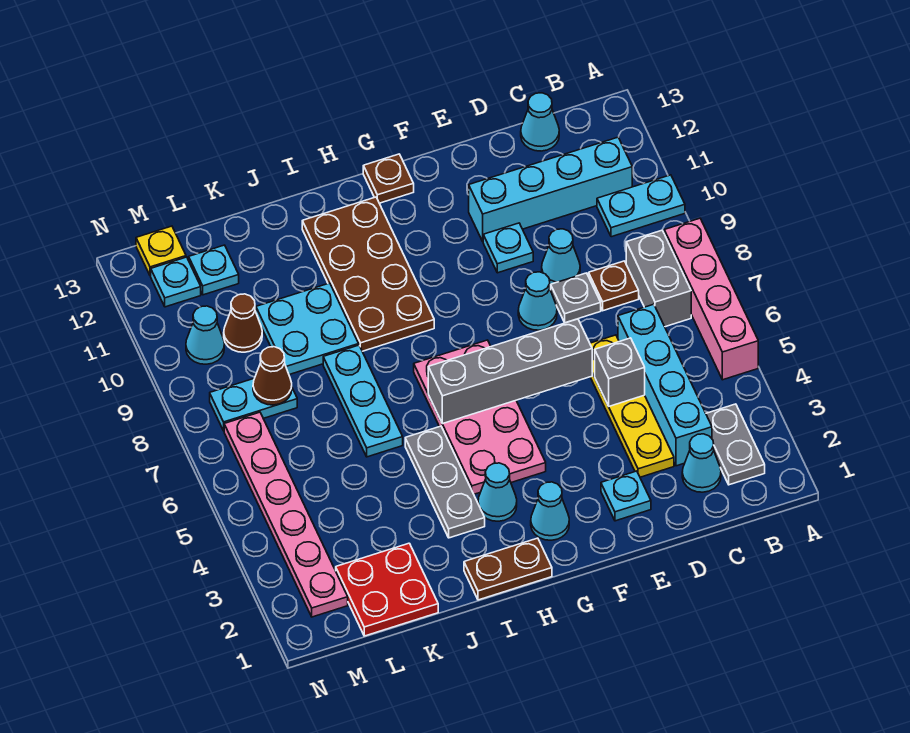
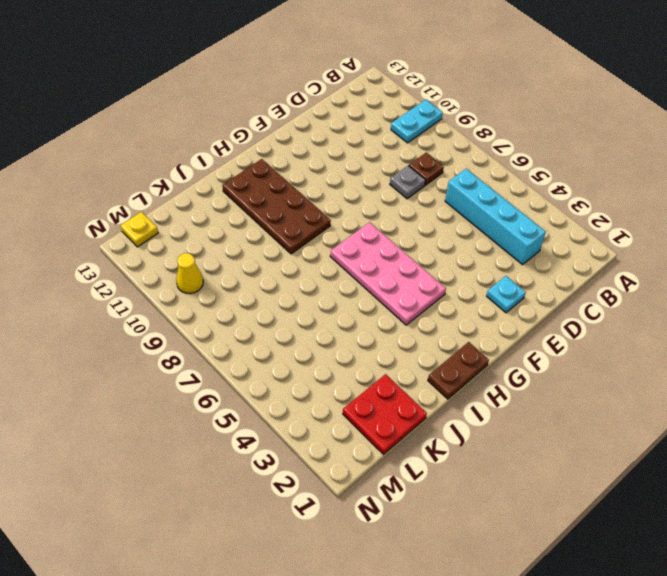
yellow cone M10 level 1 -> cyan cone M10 level 1
none -> pink brick A5:A8 level 1
none -> grey plate B2:B3 level 1
none -> grey brick B7:B8 level 1
none -> cyan brick B11:E11 level 1

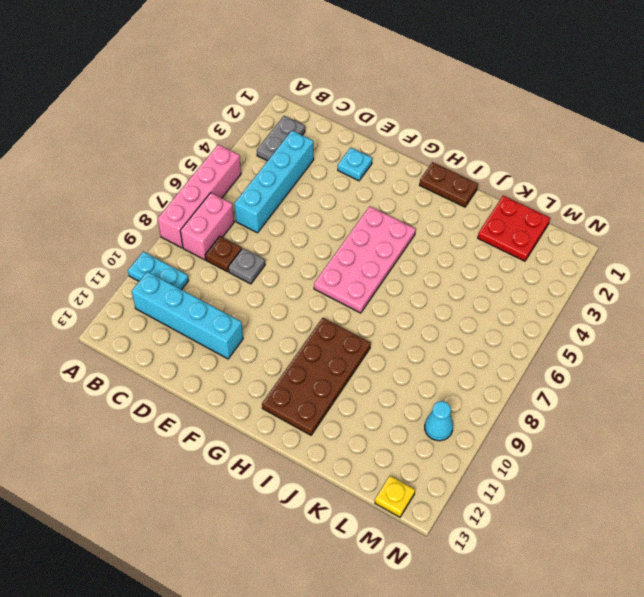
pink brick B7:B8 level 1 -> grey brick B7:B8 level 1
none -> cyan cone C2 level 1
none -> cyan cone C13 level 1
none -> yellow plate D3:D6 level 1
none -> cyan cone D9 level 1

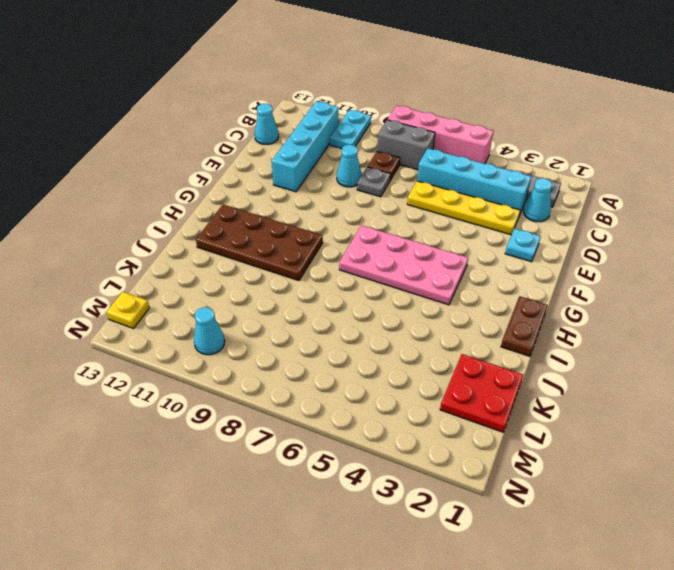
none -> cyan cone E8 level 1
none -> cyan plate E10 level 1
none -> cyan cone G2 level 1
none -> brown plate G13 level 1

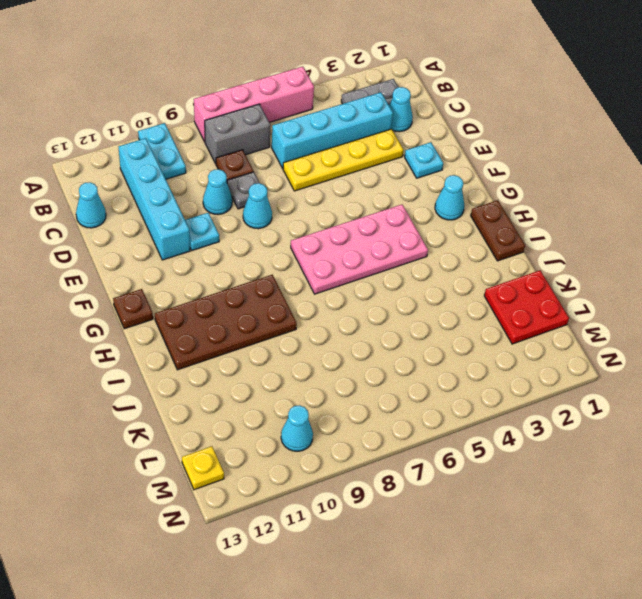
none -> cyan cone H3 level 1
none -> grey plate I3:I5 level 1
none -> cyan plate J6:J8 level 1
none -> cyan plate J9:K10 level 1

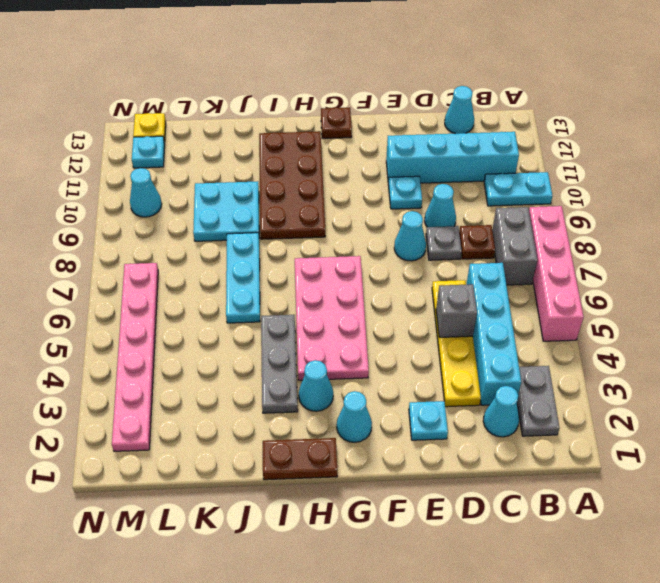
none -> red plate K1:L2 level 1
none -> cyan plate L8:M8 level 1
none -> brown cone L10 level 1
none -> cyan plate L12 level 1

